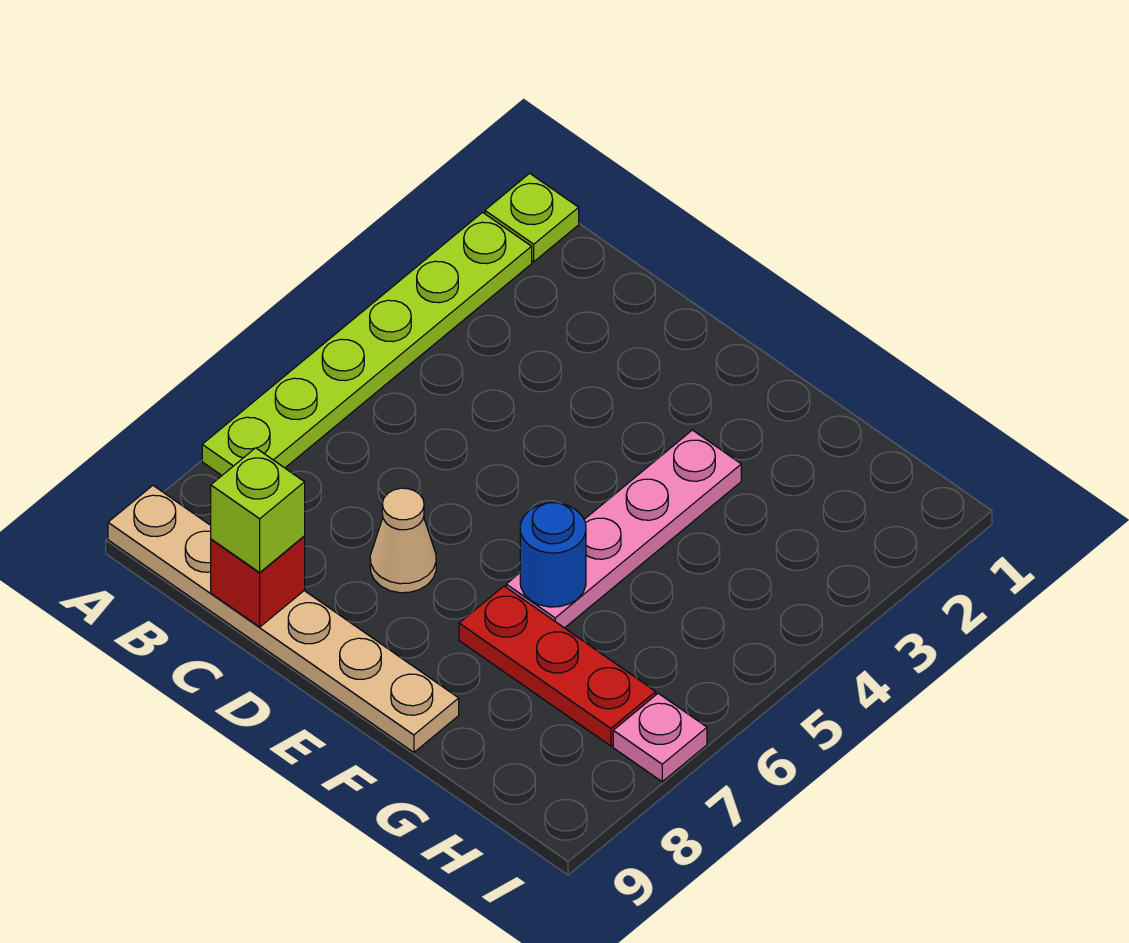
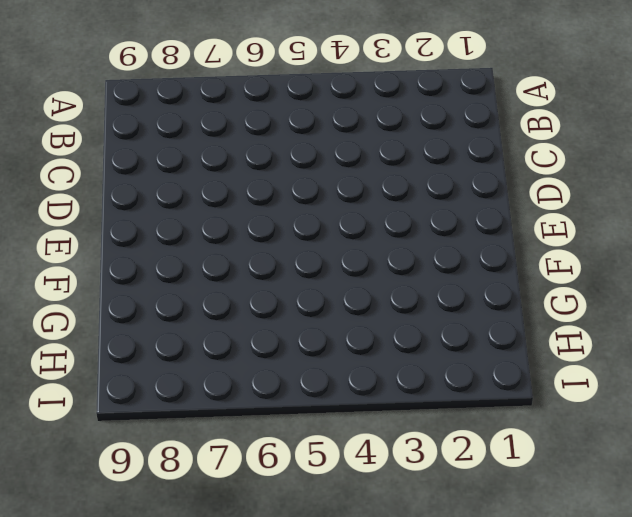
none -> lime plate A1 level 1
none -> lime plate A2:A7 level 1

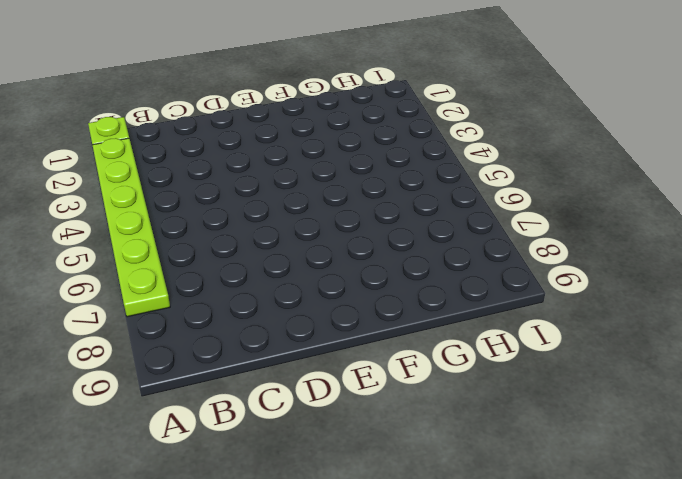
none -> tan plate A9:F9 level 1
none -> tan cone D7 level 1

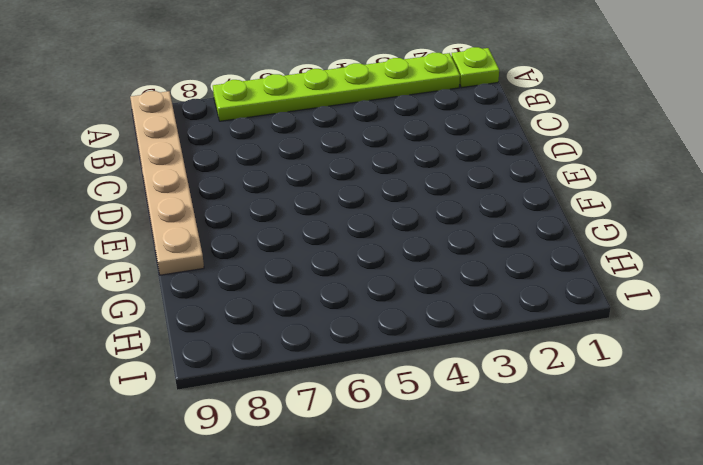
none -> tan cone D7 level 1
none -> pink plate F3:F6 level 1

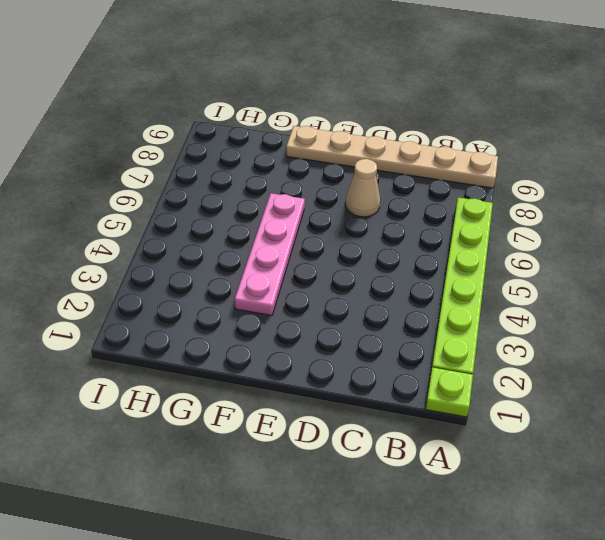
none -> red plate F7:H7 level 1
none -> pink plate I7 level 1

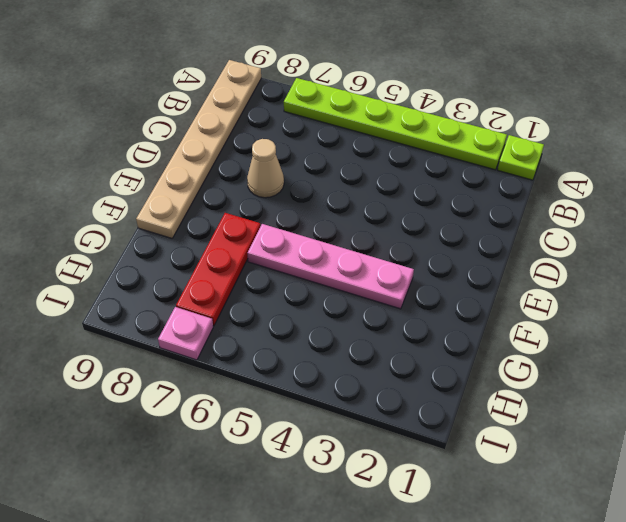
none -> red brick C9 level 2
none -> blue round brick F6 level 2

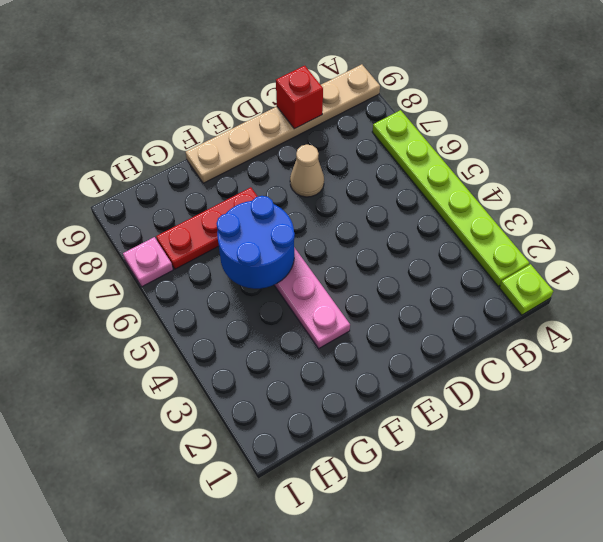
blue round brick F5:G6 level 2 -> blue round brick F6 level 2
none -> lime brick C9 level 3

